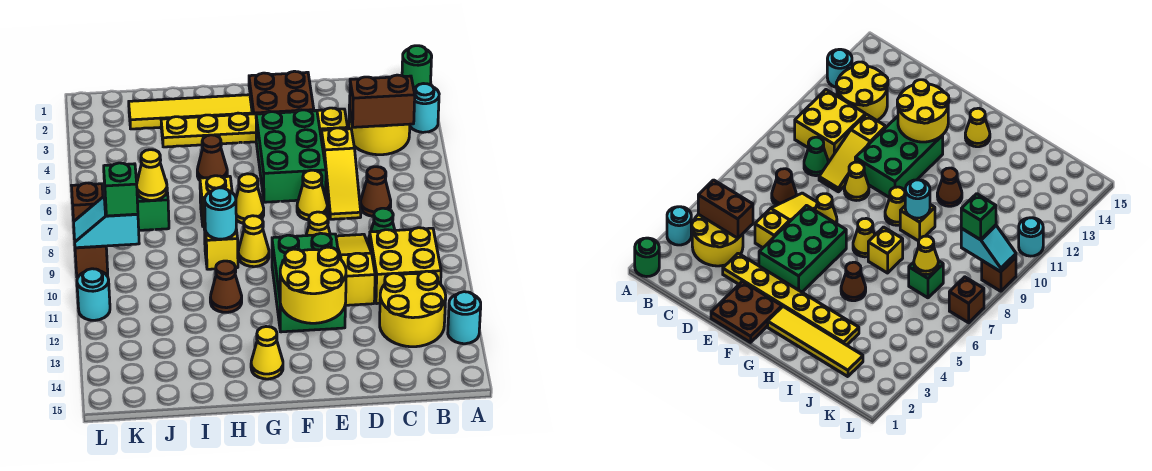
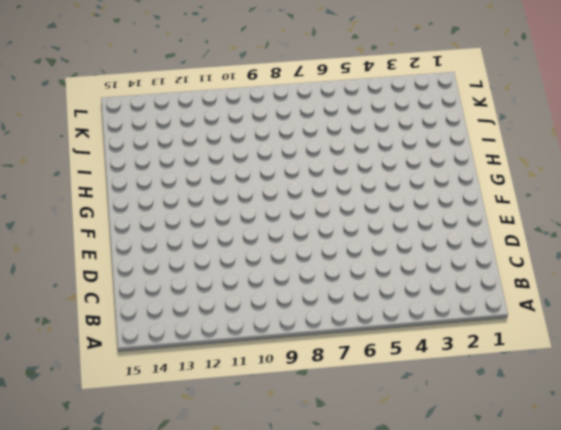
none -> green round brick A1 level 1
none -> cyan round brick A3 level 1
none -> cyan round brick A13 level 1
none -> yellow round brick B3:C4 level 1

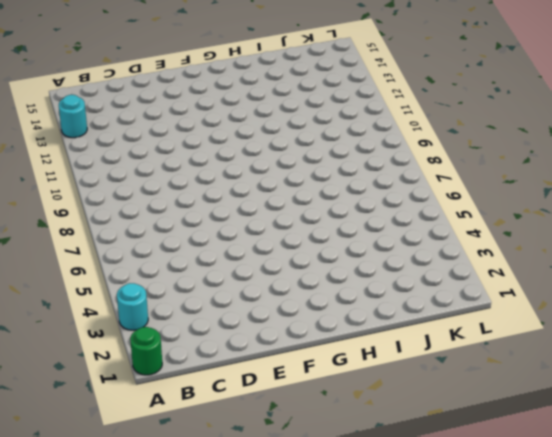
none -> yellow round brick B3:C4 level 1
none -> yellow brick B10:C11 level 1
none -> yellow round brick B12:C13 level 1
none -> brown cone C7 level 1

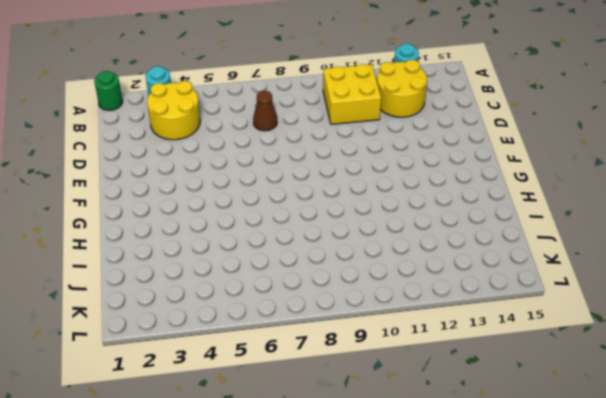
none -> green cone C9 level 1
none -> yellow plate D3:I3 level 1
none -> yellow slope D5:D7 level 1 top 5
none -> yellow slope D9:D11 level 1 top 11

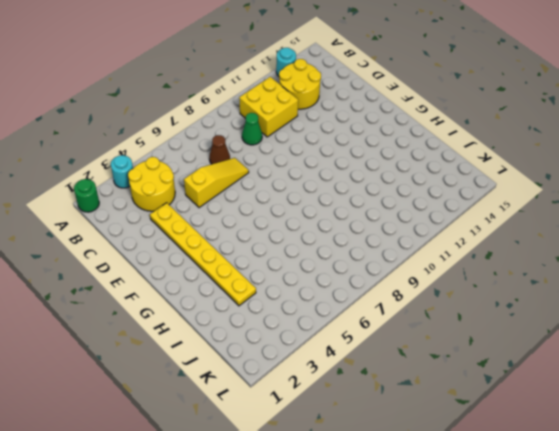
none -> yellow slope D9:D11 level 1 top 11
none -> brown plate E1:F2 level 1
none -> green brick E4:F6 level 1
none -> yellow cone E7 level 1

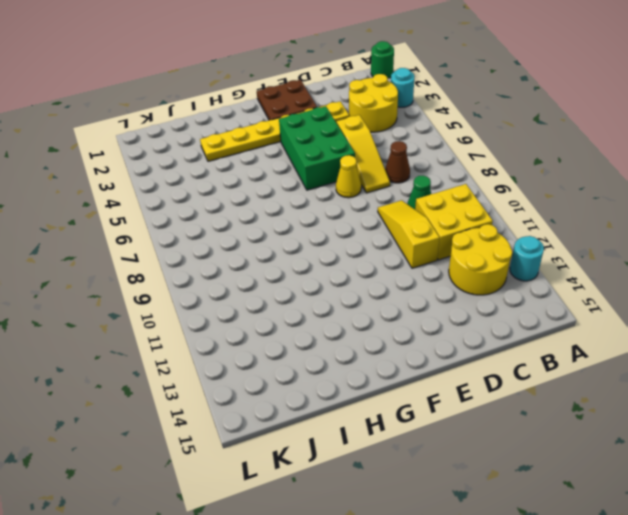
none -> yellow cone E9 level 1
none -> green brick E10:F12 level 1
none -> yellow tile G2:J2 level 1
none -> yellow cone G7 level 1

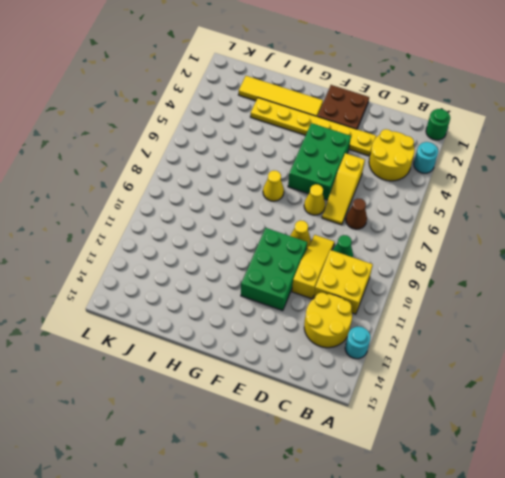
none -> yellow cone G9 level 1
none -> yellow cone G14 level 1
none -> brown cone H5 level 1
none -> yellow brick H7 level 1

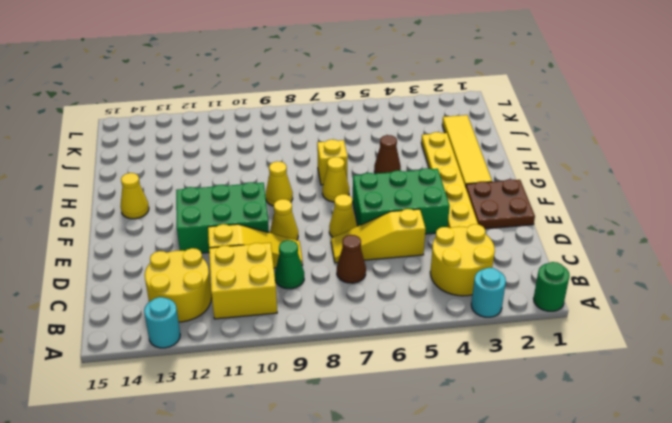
none -> yellow brick H9 level 1
none -> brown cone H11 level 1
none -> green brick J7 level 1
none -> brown brick L7 level 1

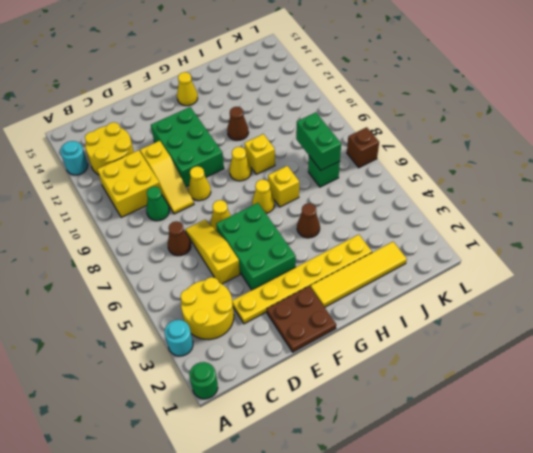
green brick J7:J8 level 2 -> yellow cone J7 level 2
none -> brown brick L9 level 1
none -> cyan round brick L11 level 1
none -> brown brick B4:C4 level 2
none -> yellow round brick E12:F13 level 2

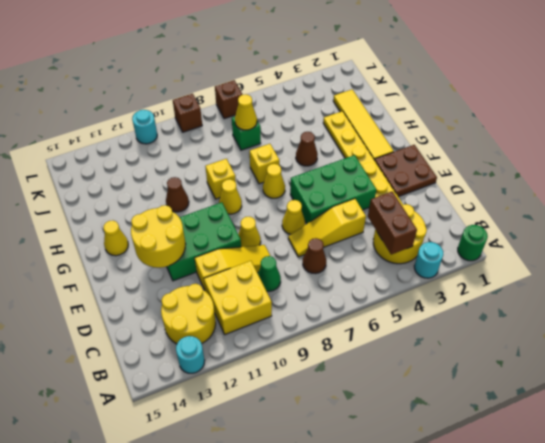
none -> cyan round brick H9 level 2
none -> cyan slope K9:L9 level 2 top K
none -> green brick K9 level 3

